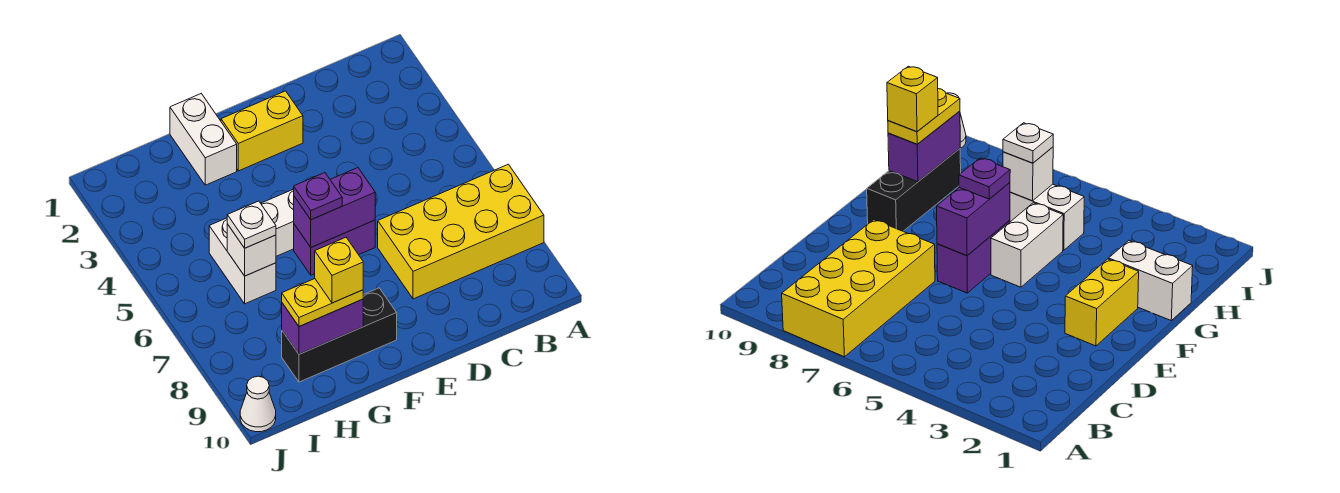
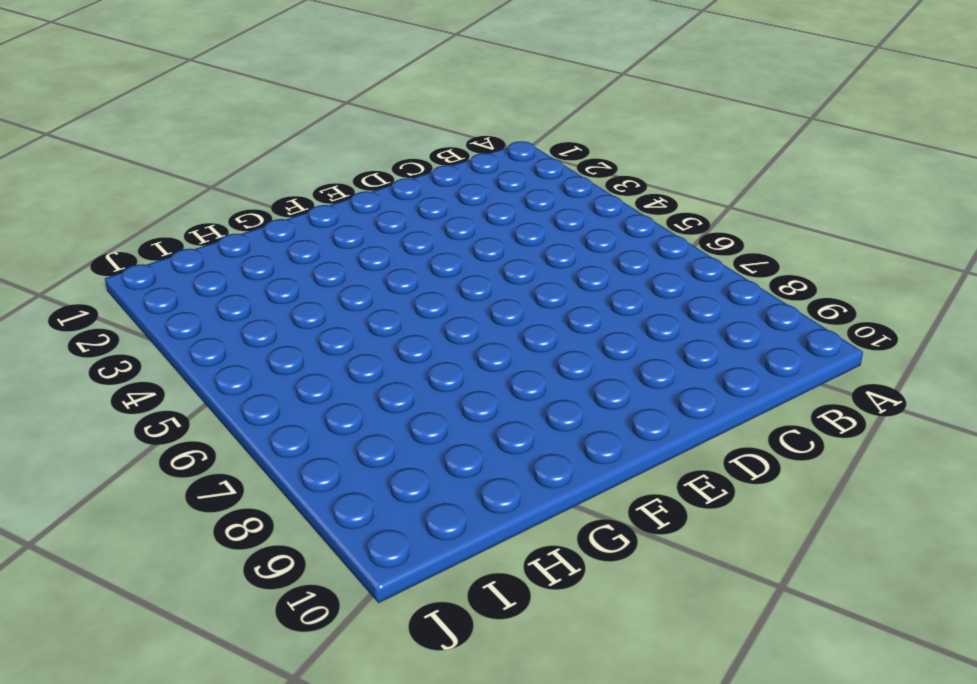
none -> yellow brick A7:D8 level 1
none -> yellow brick E2:F2 level 1
none -> purple brick E6:F6 level 1

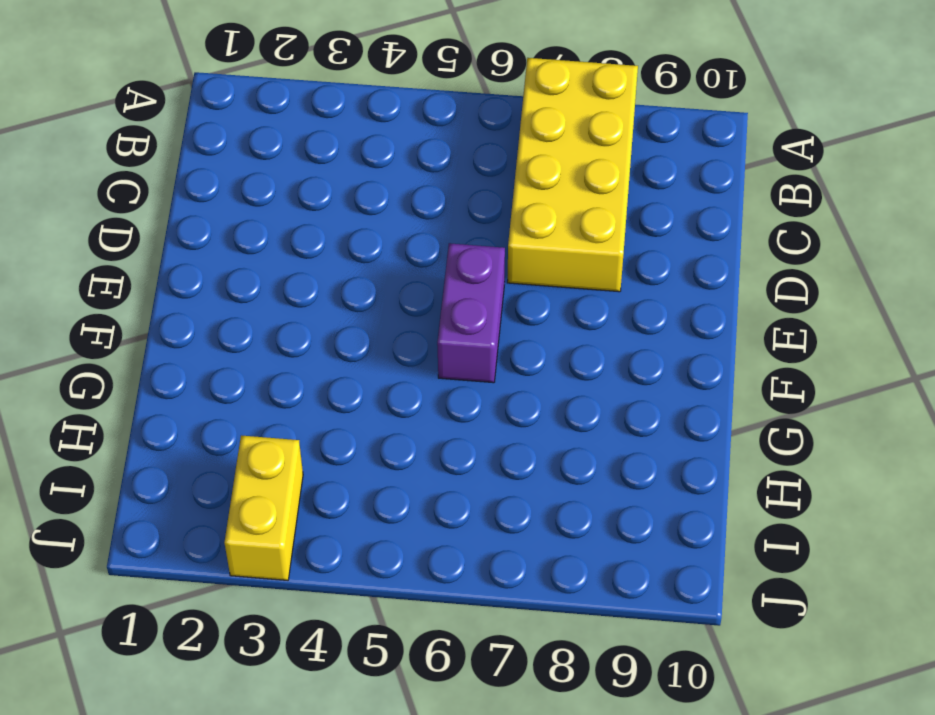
yellow brick I3:J3 level 1 -> yellow brick E2:F2 level 1
none -> white brick F5:G5 level 1
none -> black brick F9:H9 level 1
none -> white brick G1:G2 level 1

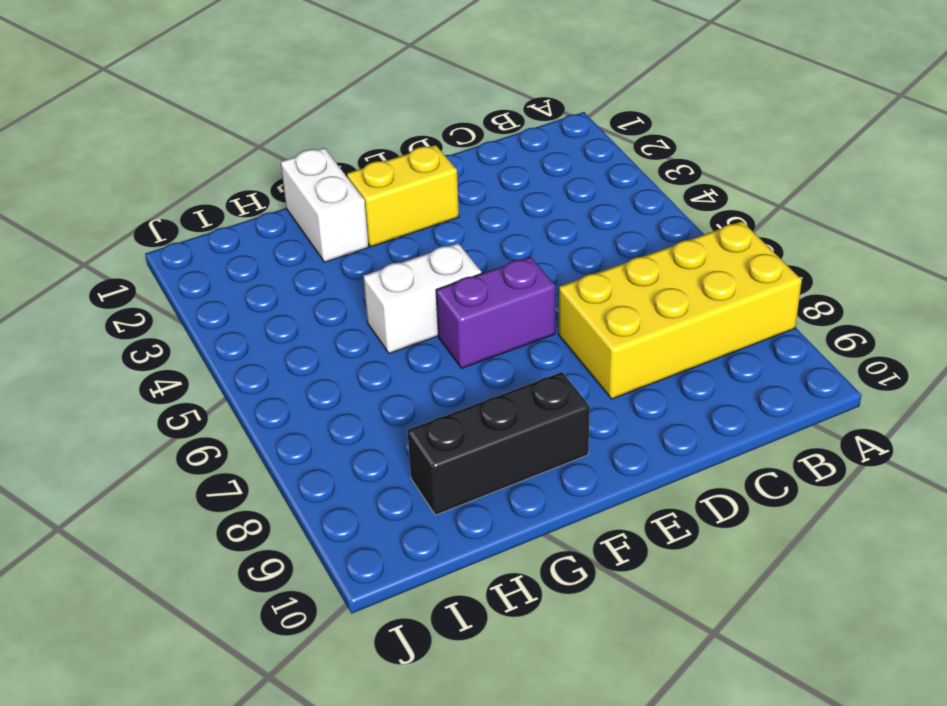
none -> white brick H5:H6 level 1
none -> white cone J10 level 1
none -> purple brick E6:F6 level 2

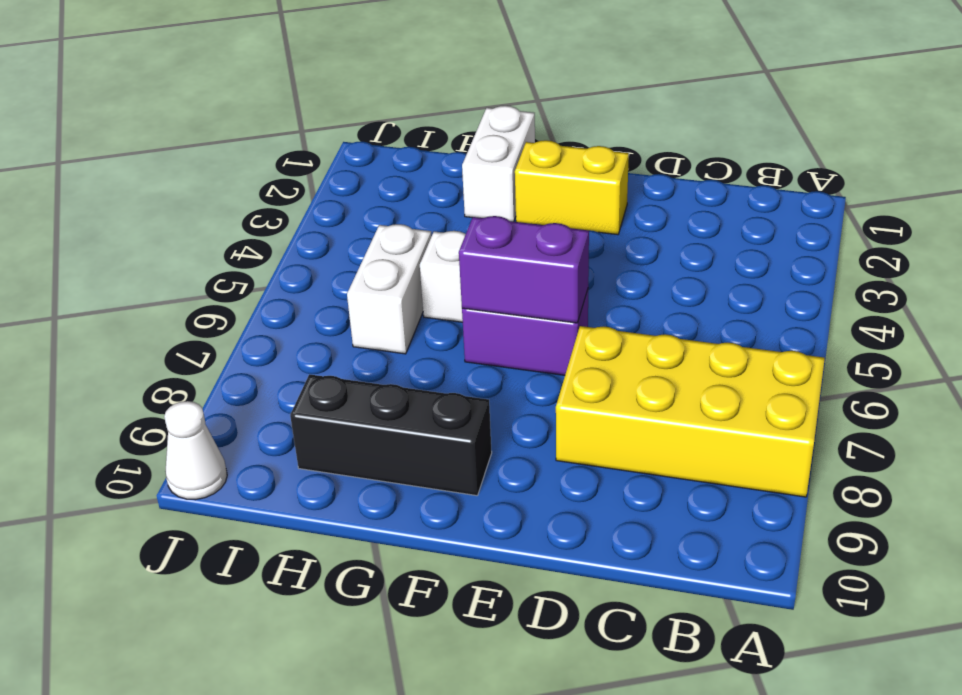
none -> purple brick G9:H9 level 2
none -> white brick H6 level 2
none -> purple plate F6 level 3

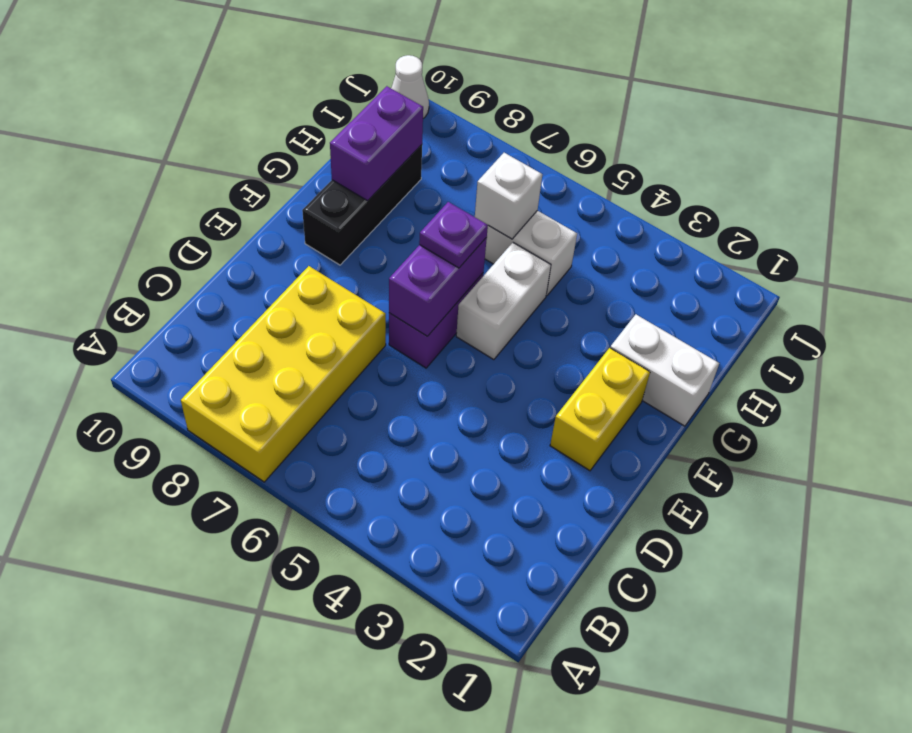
none -> yellow plate G9:H9 level 3
none -> white plate H6 level 3
none -> yellow brick G9 level 4

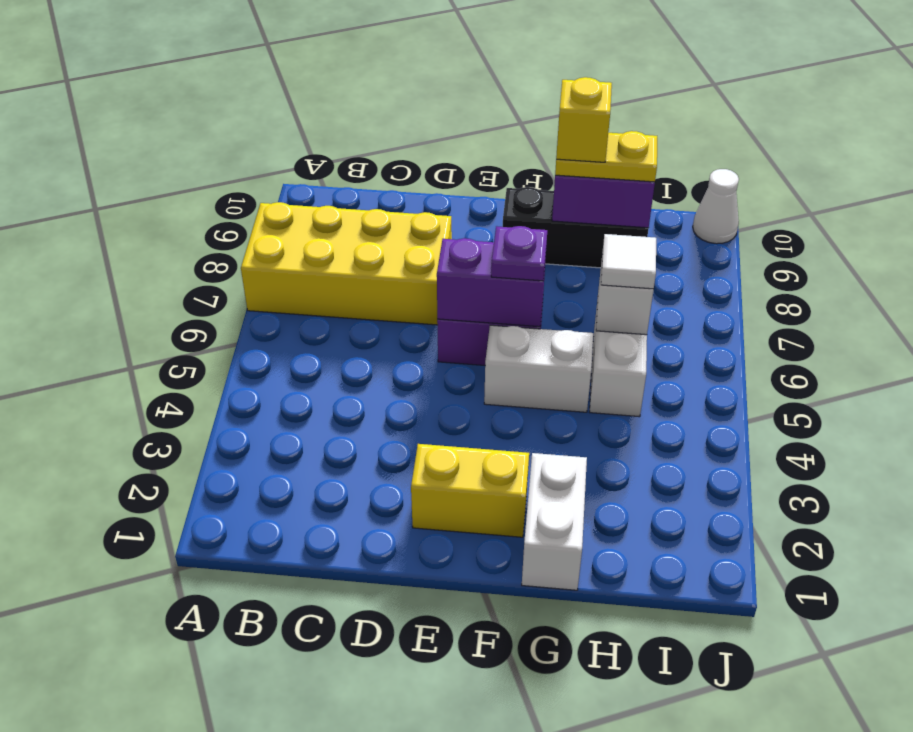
white tile H6 level 3 -> white plate H6 level 3

